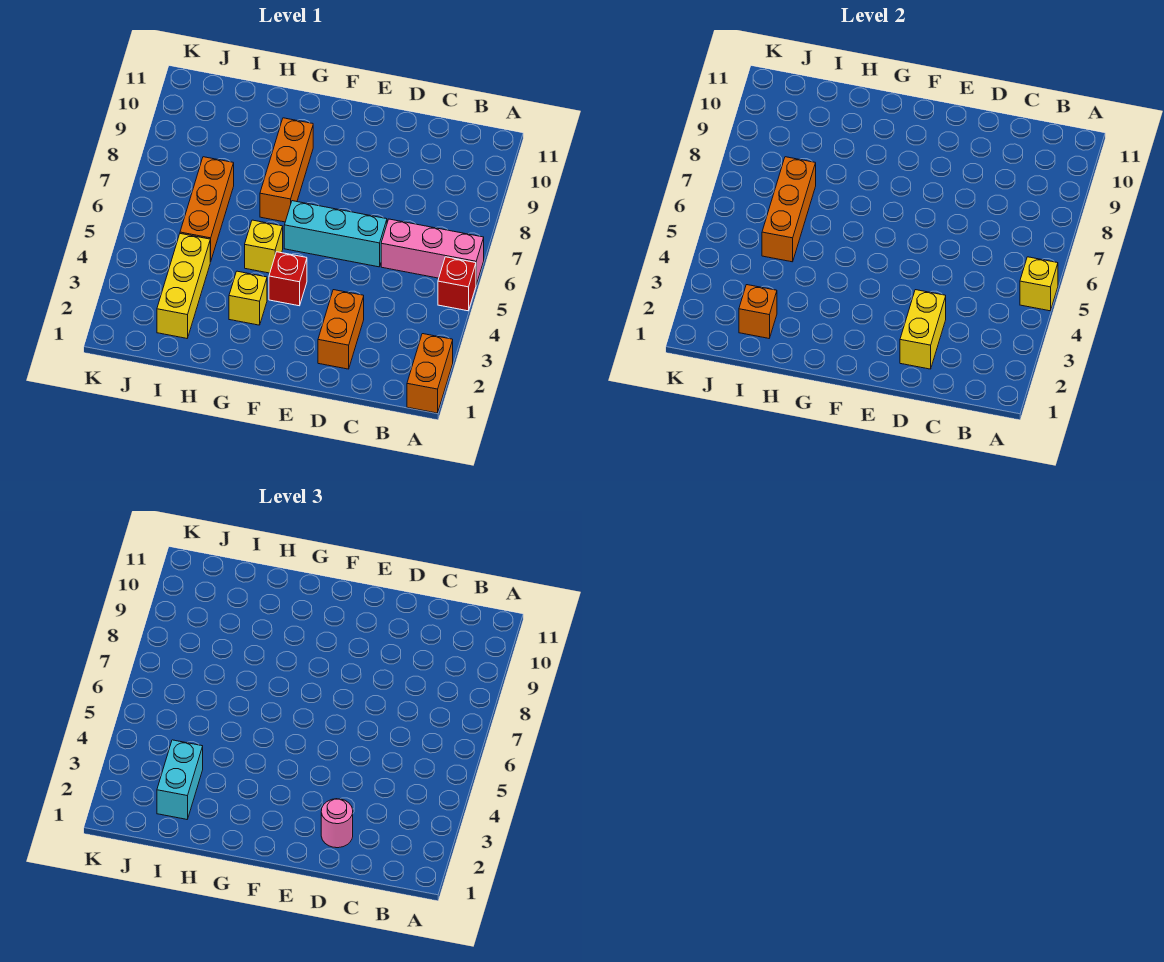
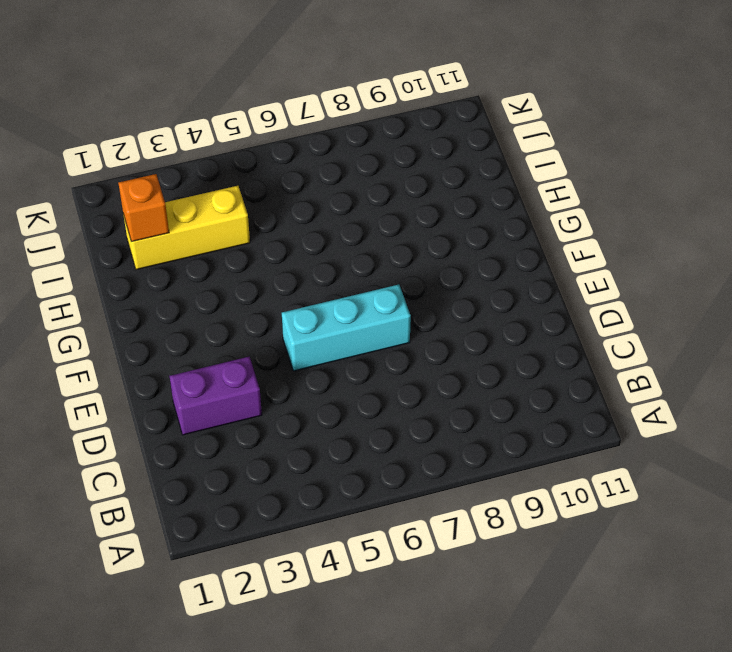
purple brick D2:D3 level 1 -> orange brick D2:D3 level 1
cyan brick E5:E7 level 1 -> cyan brick D6:F6 level 1
none -> orange brick A1:A2 level 1
none -> red brick A5 level 1
none -> pink brick A6:C6 level 1

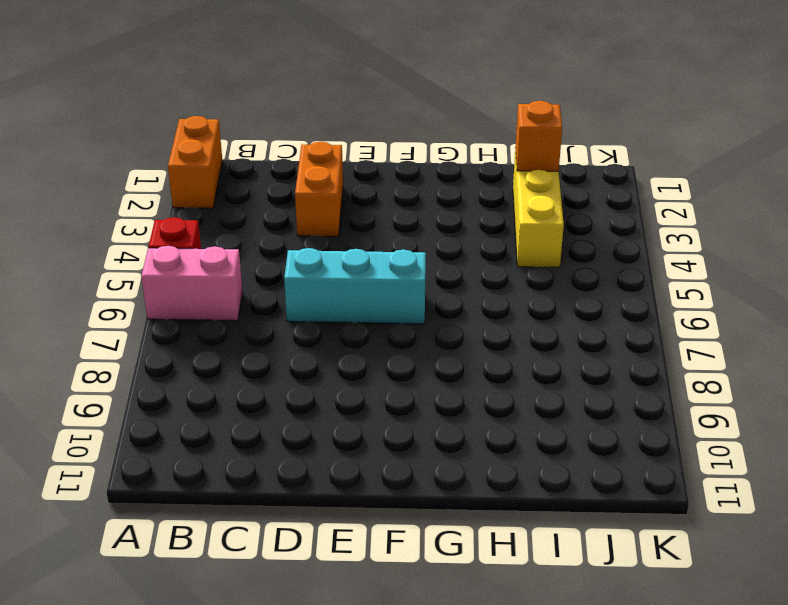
pink brick A6:B6 level 1 -> pink brick A6:C6 level 1
none -> red brick F4 level 1
none -> yellow brick G3 level 1
none -> yellow brick G5 level 1

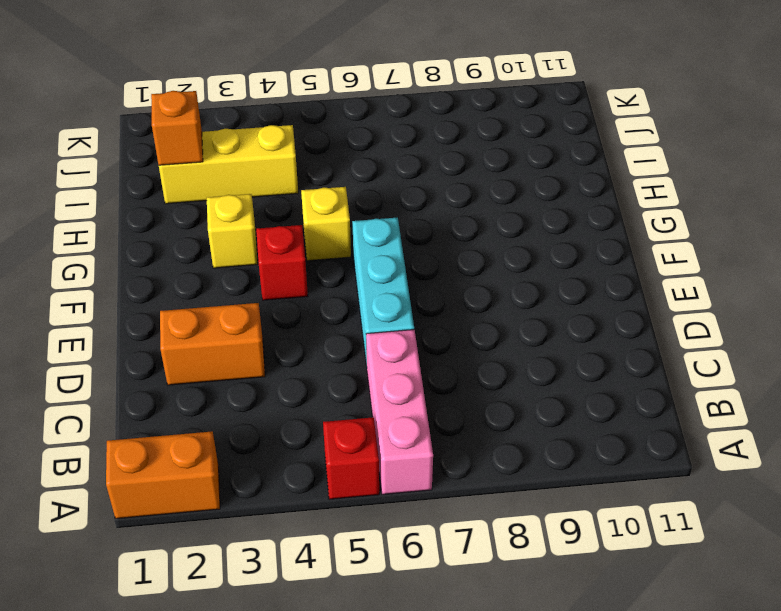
none -> orange brick G7:G9 level 1
none -> orange brick I5:I7 level 1
none -> yellow brick A5 level 2

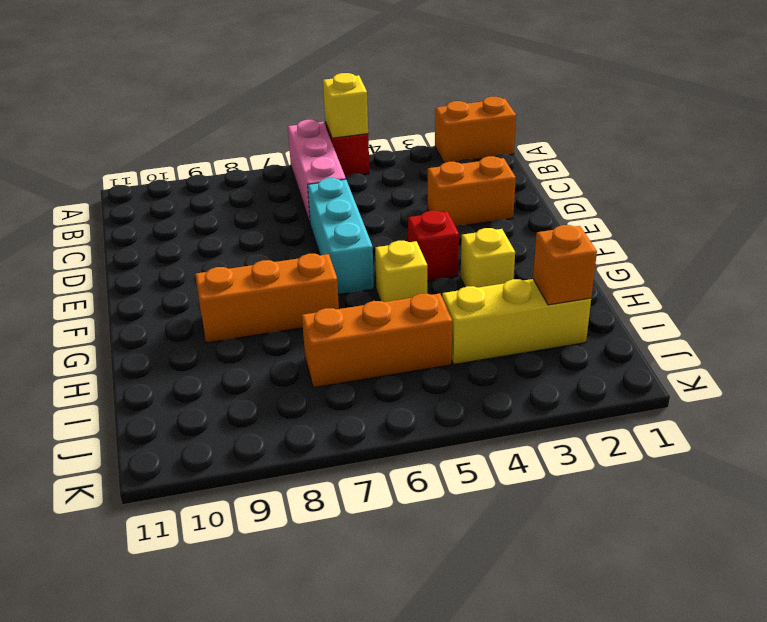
none -> yellow brick D2:D3 level 2
none -> orange brick I5:I7 level 2
none -> pink round brick D2 level 3

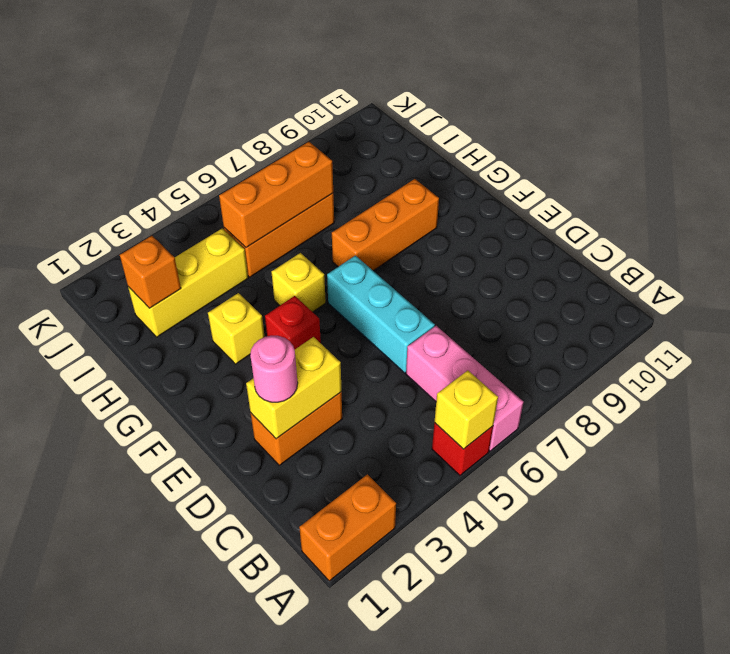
none -> cyan brick I2:I3 level 3

